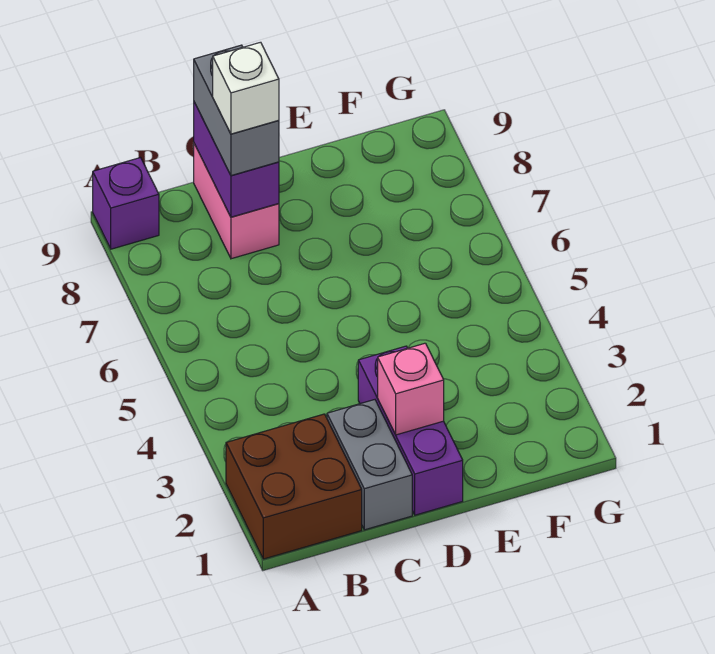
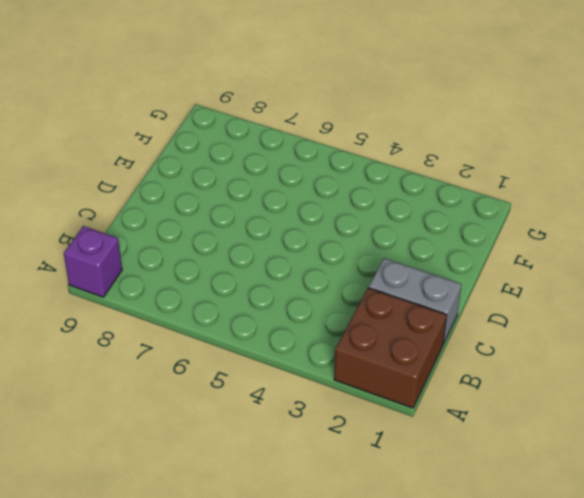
none -> pink brick C8:C9 level 1
none -> purple brick D1:D3 level 1

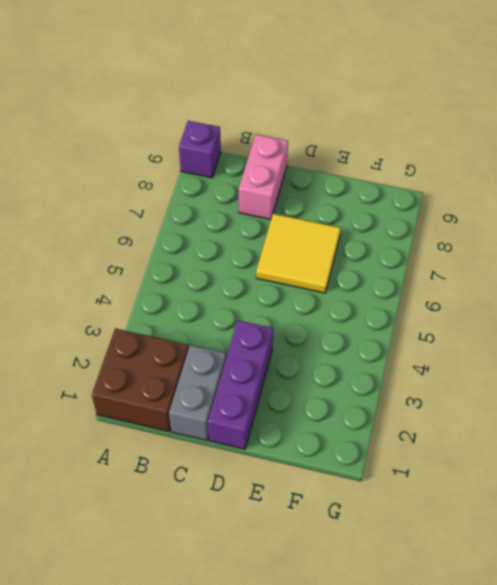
yellow tile D6:E7 level 1 -> none
none -> purple brick C8:C9 level 2
none -> pink brick D2 level 2

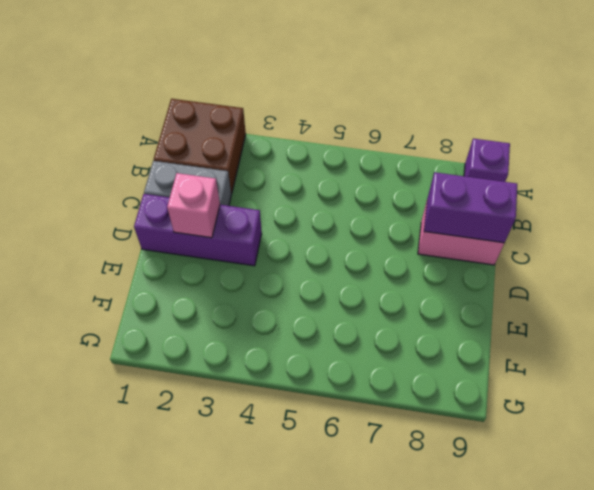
none -> grey brick C8:C9 level 3
none -> white brick C8 level 4

